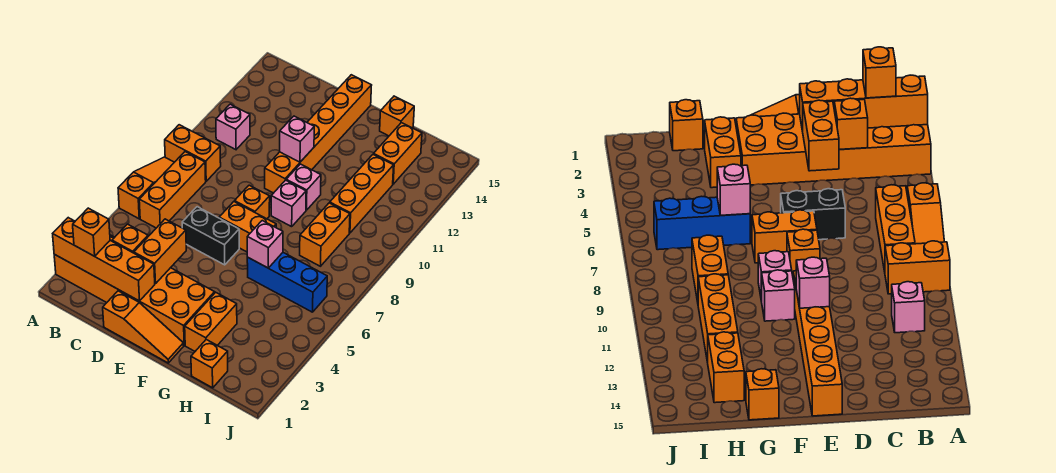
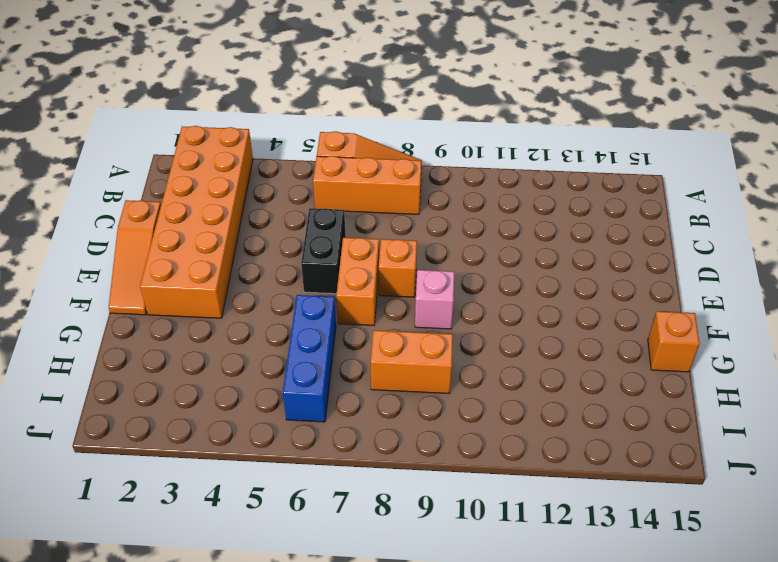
none -> orange brick A9:B9 level 1
none -> pink brick B11 level 1
none -> orange brick E10:E15 level 1

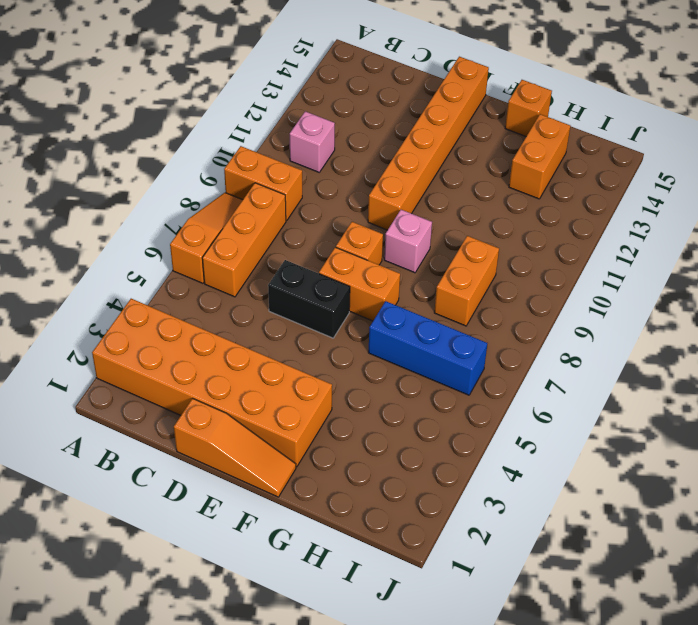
none -> pink brick F10 level 1
none -> orange brick G2:G3 level 1
none -> orange brick H1 level 1

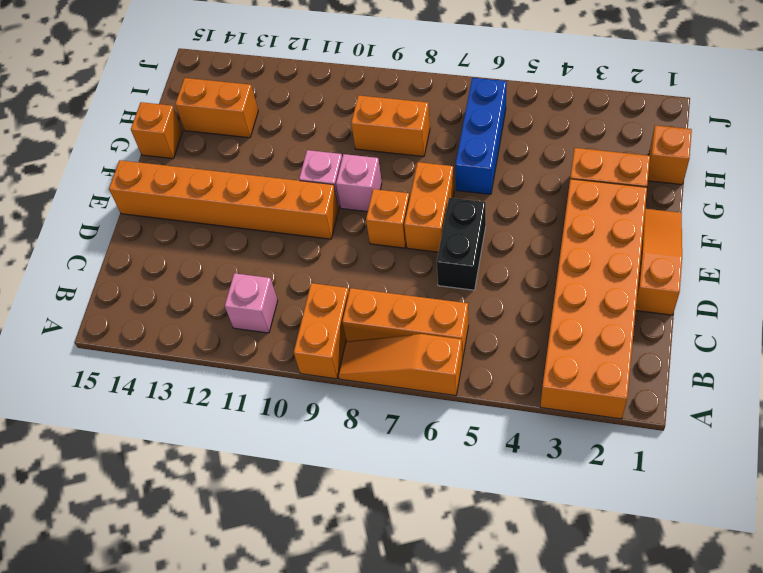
none -> orange brick H10:H12 level 1
none -> orange brick A2:D2 level 2
none -> orange brick C3 level 2

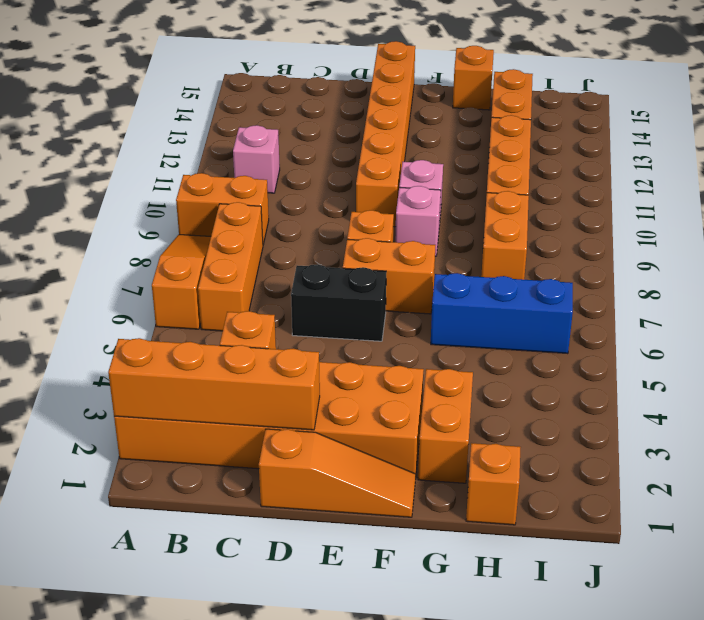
none -> orange brick D3:D4 level 2
none -> pink brick E11 level 2
none -> pink brick G6 level 2

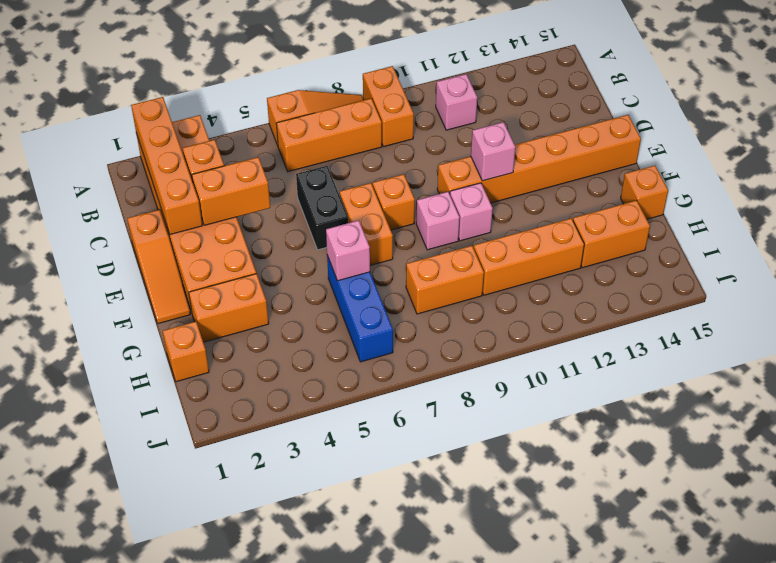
none -> orange brick B2 level 3

